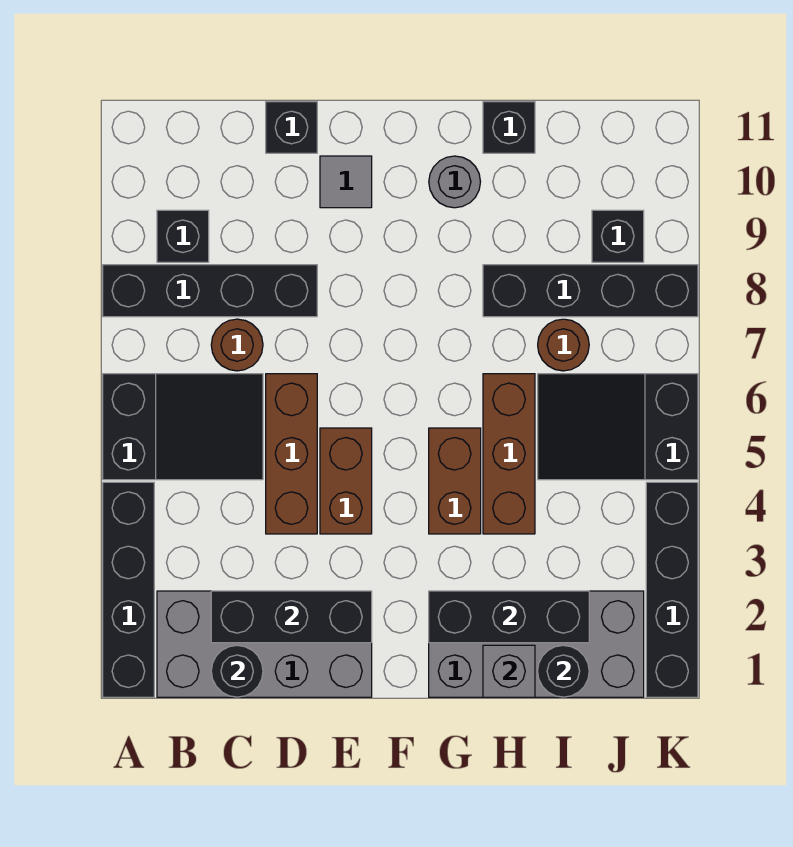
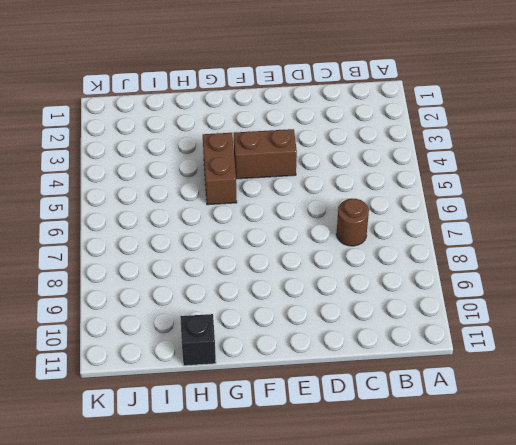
brown brick E4:F4 level 1 -> brown brick E4:E5 level 1
none -> black brick A1:A4 level 1
none -> black slope A5:C6 level 1 top A
none -> black brick A8:D8 level 1

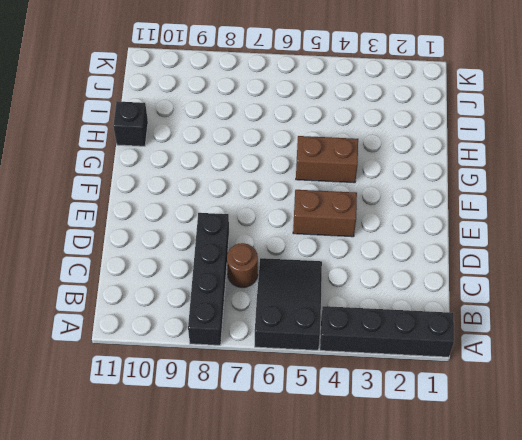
none -> grey brick B1:E2 level 1
none -> black brick B9 level 1
none -> brown brick D4:D6 level 1

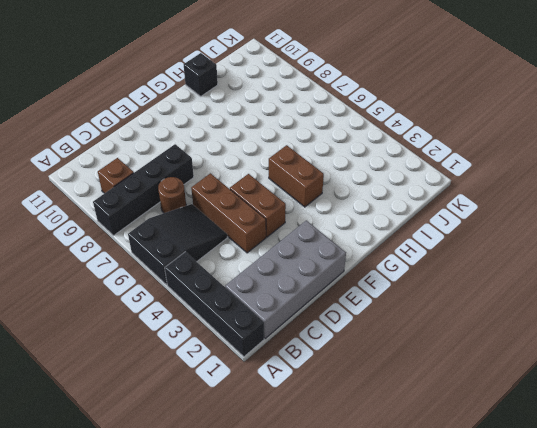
brown brick B9 level 1 -> black brick B9 level 1
none -> black brick D11 level 1
none -> grey tile E10 level 1
none -> grey brick G1:J2 level 1

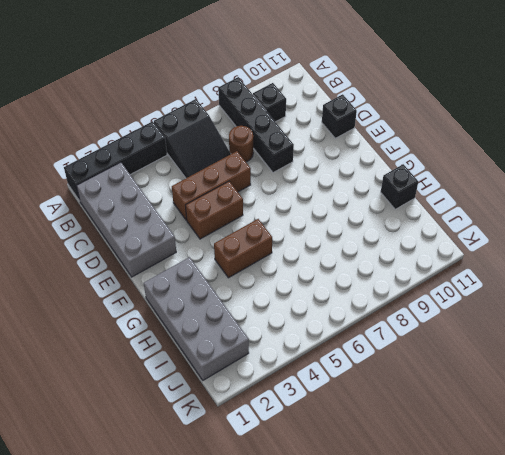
none -> grey tile E10 level 1
none -> grey round brick G10 level 1
none -> brown brick H4:H6 level 1

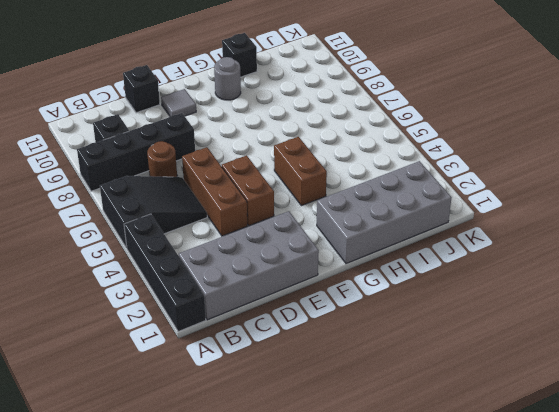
none -> brown brick H4:H6 level 1
none -> black brick H8:K8 level 1
none -> black slope I5:K6 level 1 top K

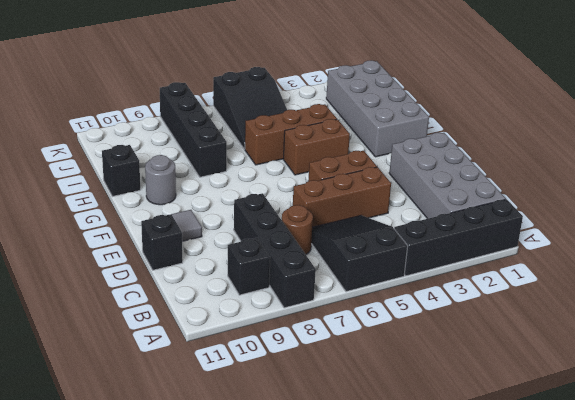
none -> brown round brick I7 level 1
none -> black brick J9 level 1
none -> black brick K1:K4 level 1

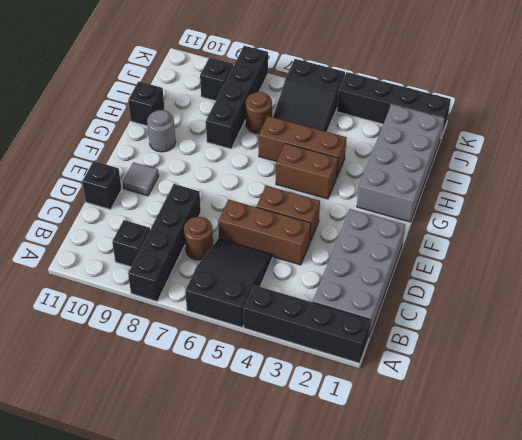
none -> black round brick C1 level 2
none -> black brick C2:E2 level 2
none -> black brick G2:I2 level 2

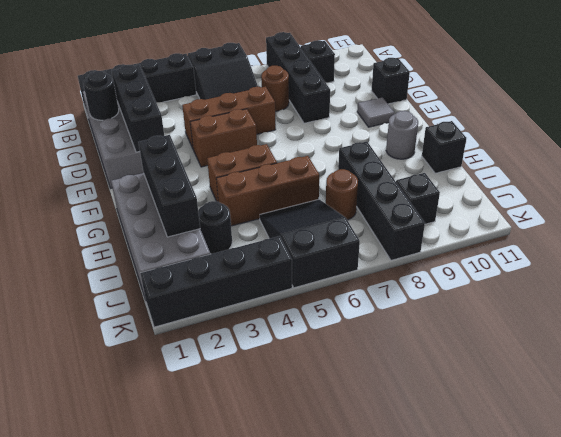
black round brick I3 level 1 -> black round brick I1 level 2
none -> grey brick H1 level 2

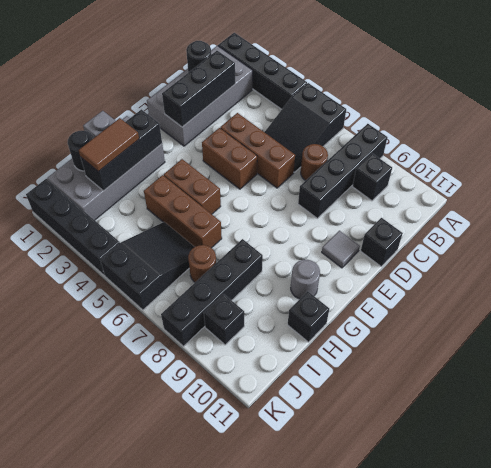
brown tile H2:I2 level 3 -> none

